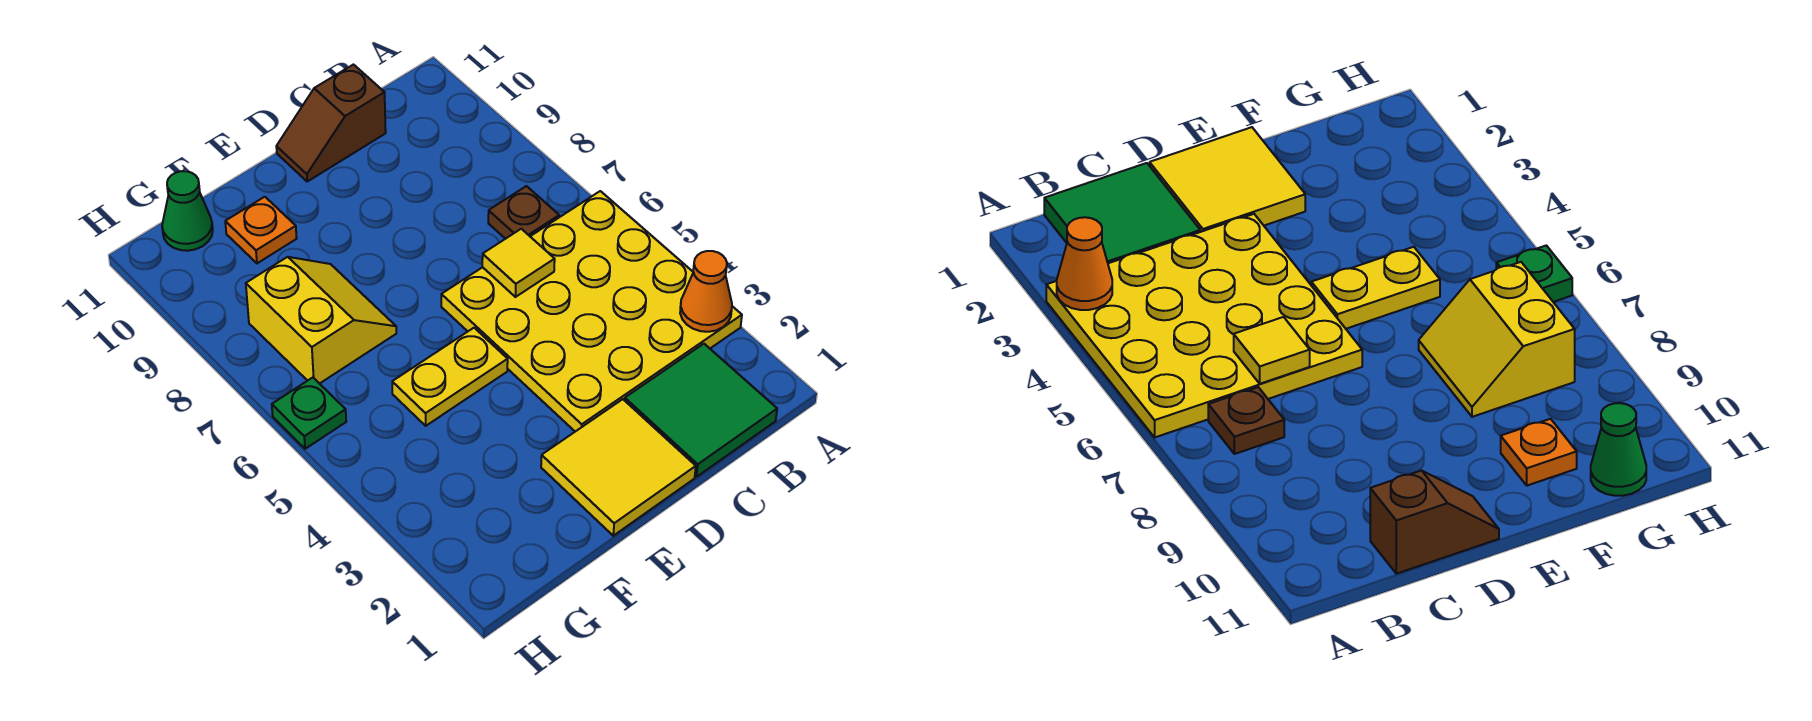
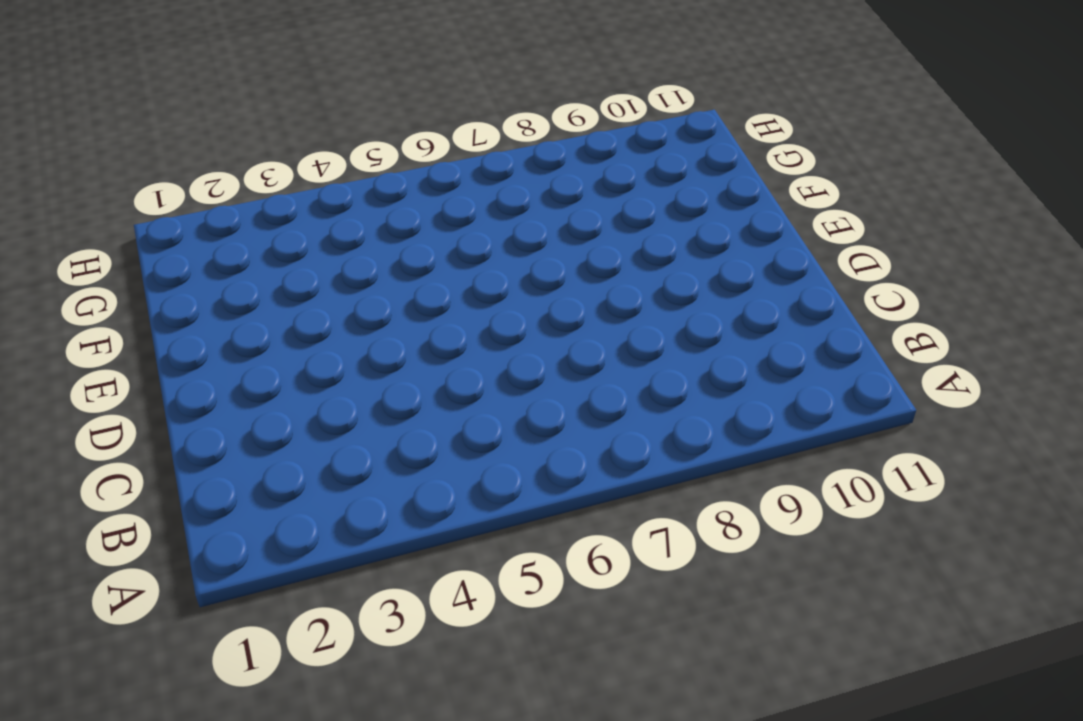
none -> yellow plate A3:D6 level 1
none -> green tile B1:C2 level 1
none -> brown plate B7 level 1

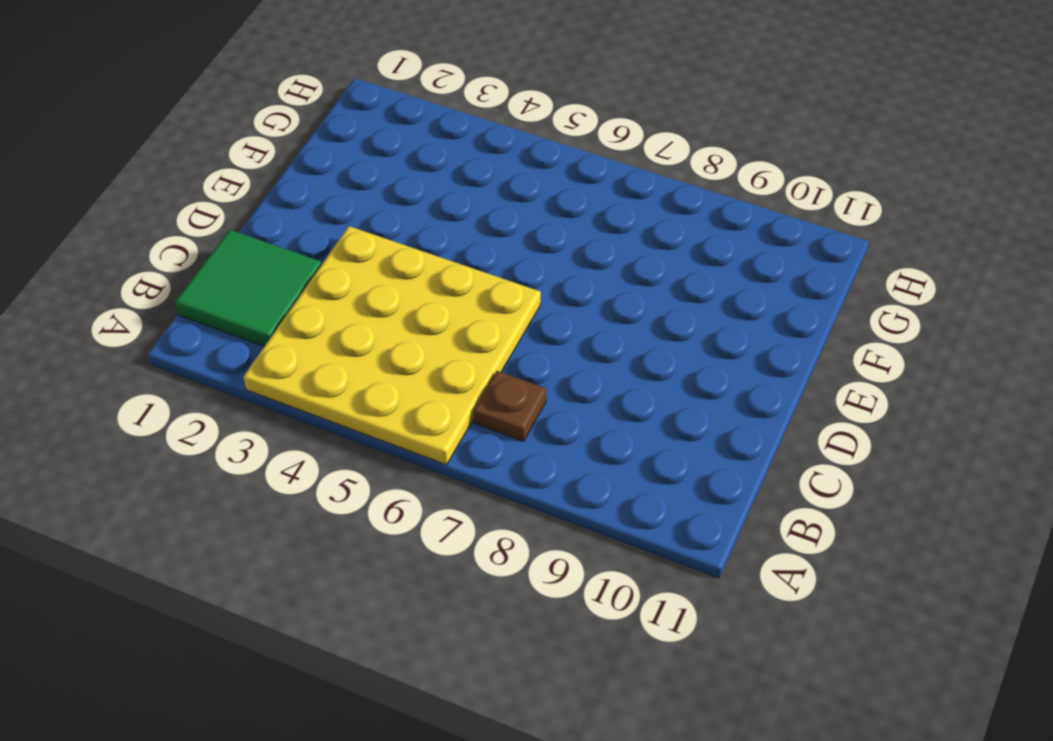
none -> brown slope C11:D11 level 1 top C
none -> yellow tile D1:E2 level 1
none -> yellow plate E5:F5 level 1

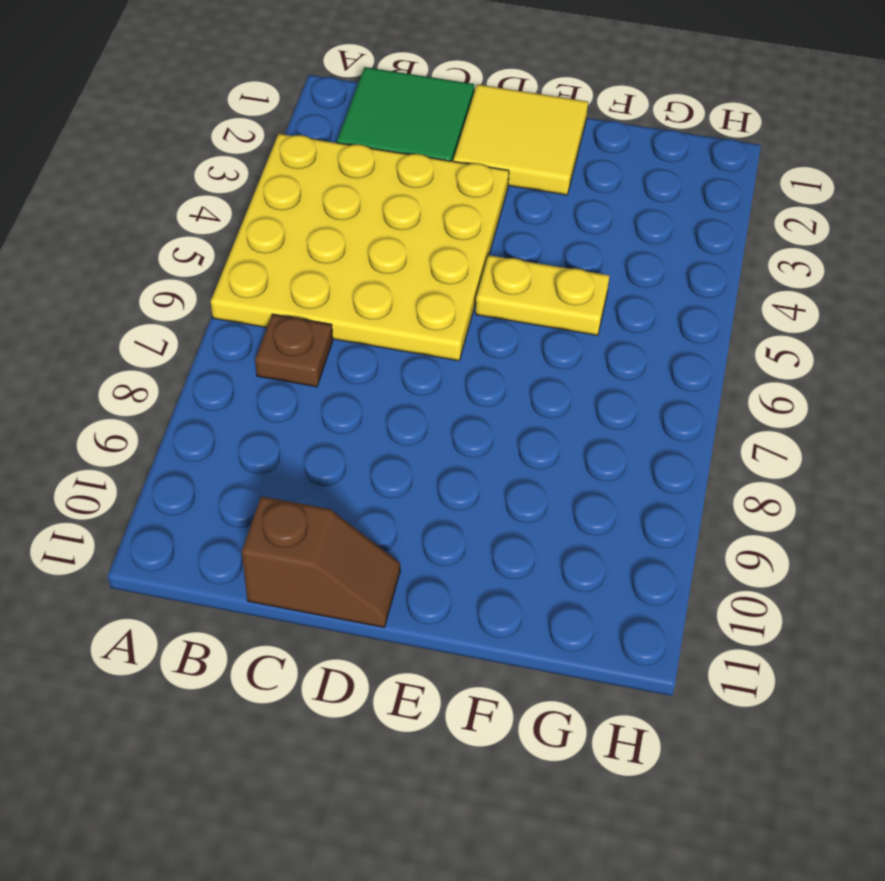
none -> yellow slope F7:G8 level 1 top G
none -> orange plate F10 level 1
none -> green cone G11 level 1

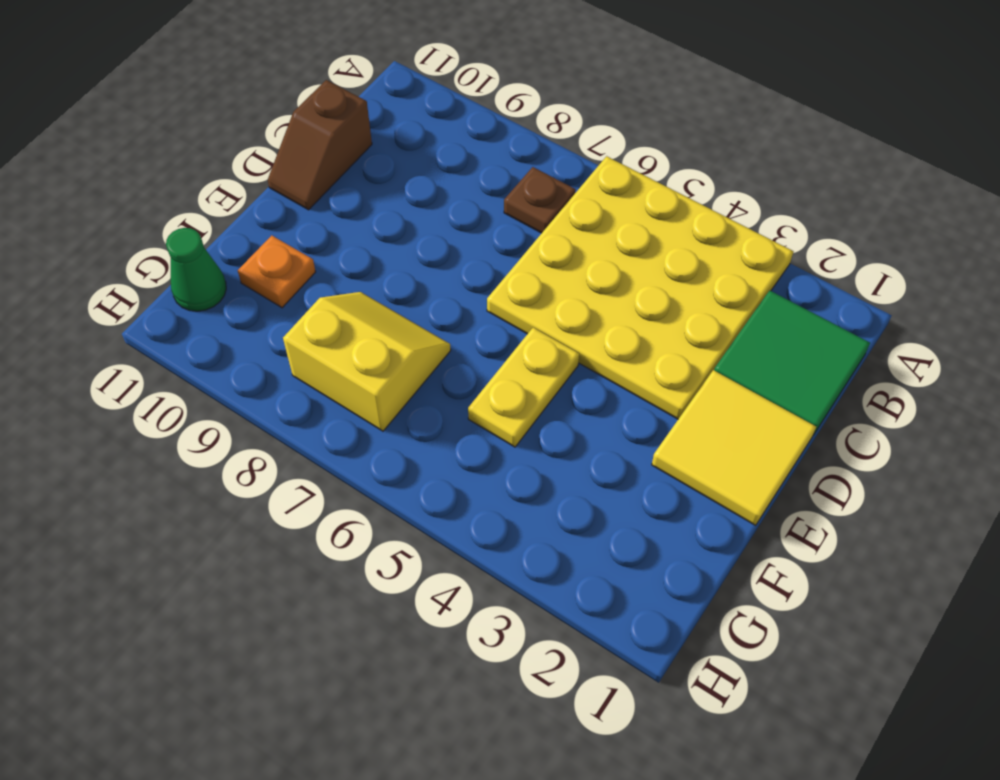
none -> green plate H6 level 1
none -> orange cone A3 level 2
none -> yellow tile C6 level 2

